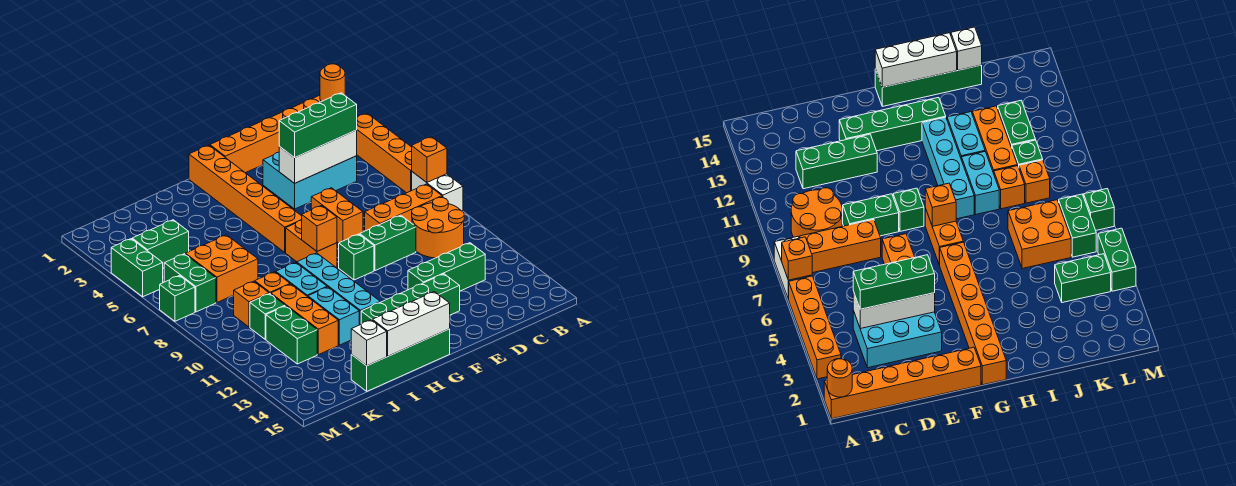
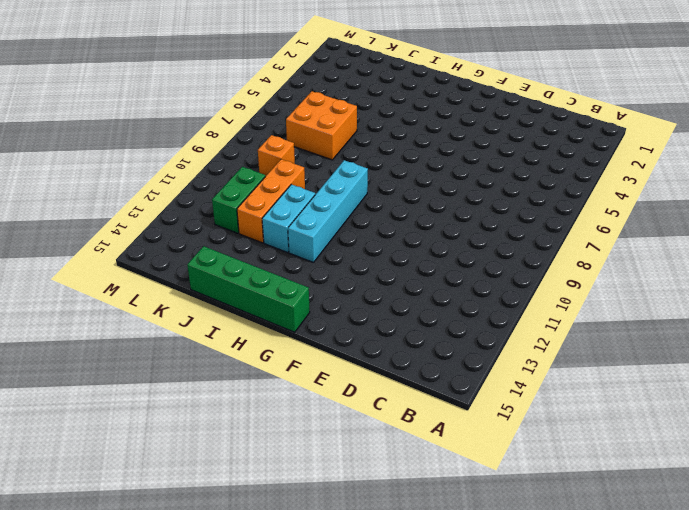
none -> orange brick A1:F1 level 1
none -> orange brick A3:A6 level 1
none -> white brick A7:A8 level 1
none -> orange brick B8:D8 level 1

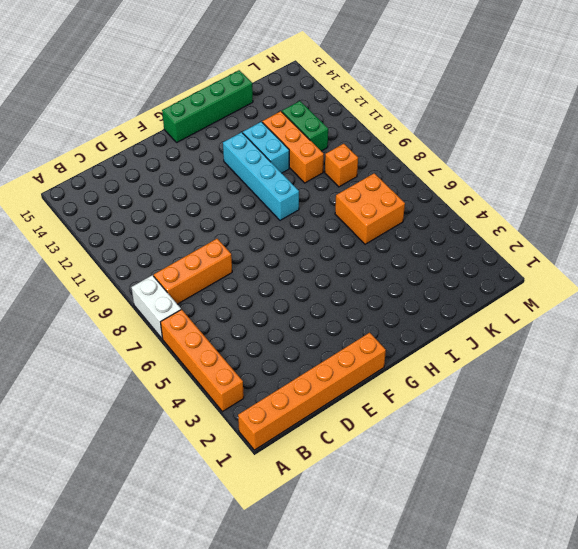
none -> orange round brick B9:C10 level 1
none -> cyan brick C3:E4 level 1
none -> green brick C12:E12 level 1
none -> green brick D9:E9 level 1

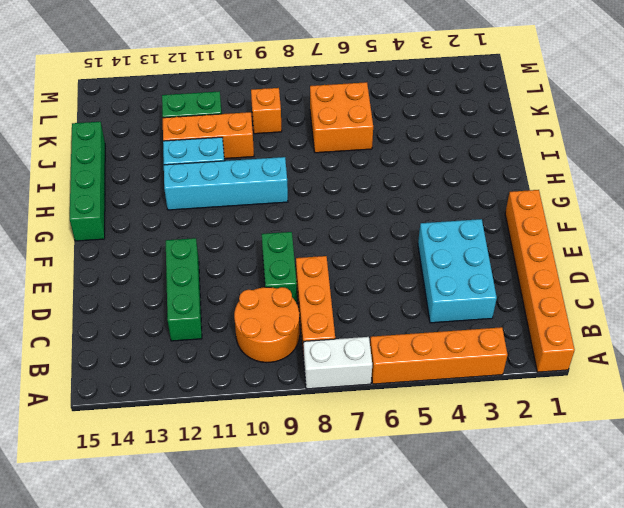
none -> orange brick E6:E7 level 1
none -> green brick E13:H13 level 1
none -> green brick F9 level 1
none -> orange brick G1:G6 level 1

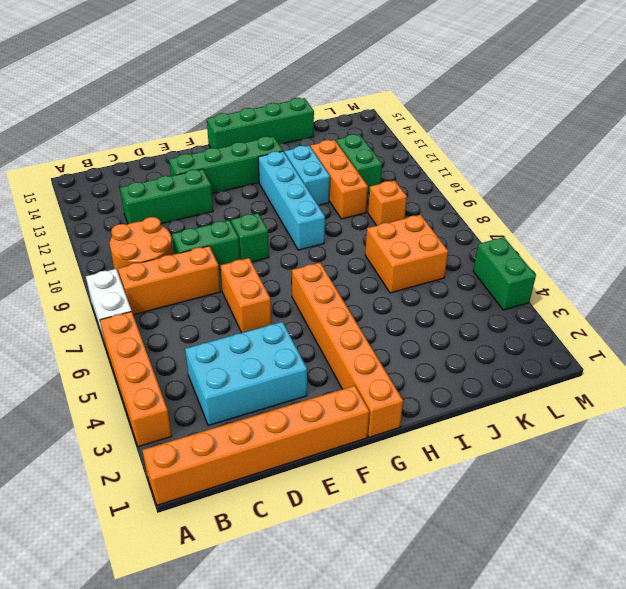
none -> orange brick G7:G8 level 1
none -> cyan brick I9:I10 level 1
none -> orange brick J9 level 1
none -> green brick K4:L4 level 1

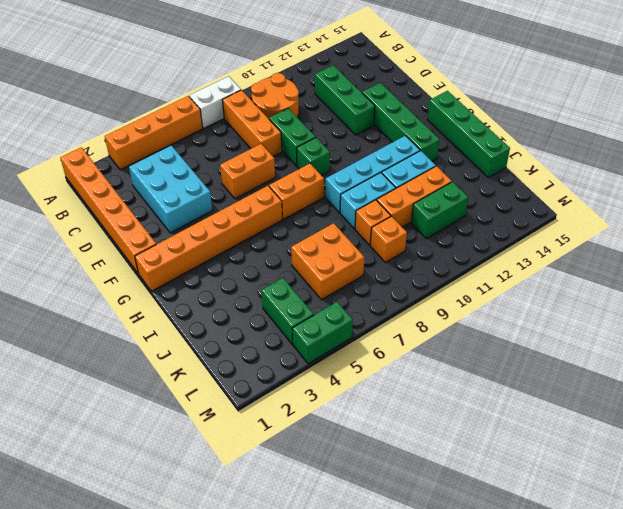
none -> green brick K10 level 1
none -> green brick L6:L7 level 1
none -> green brick M7 level 1
none -> orange round brick A1 level 2

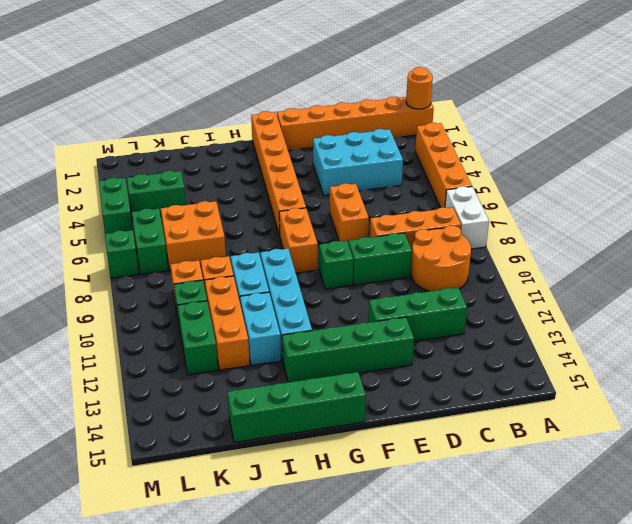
none -> orange brick A7 level 2
none -> white brick C4:E4 level 2
none -> orange brick G8 level 2
none -> white brick G15:I15 level 2

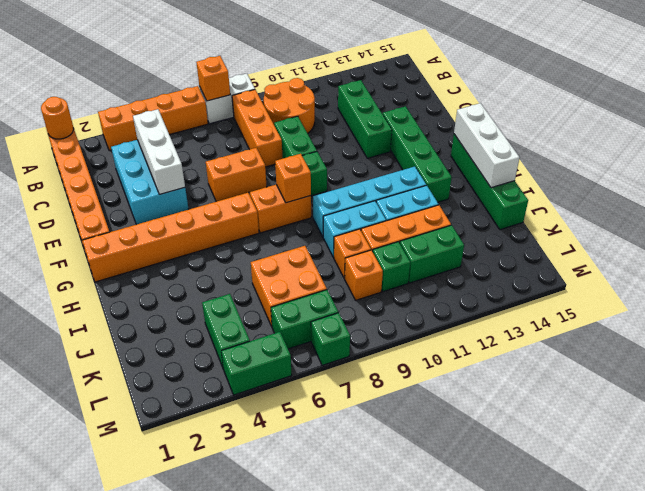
none -> white brick J15 level 2
none -> green brick C4:E4 level 3

